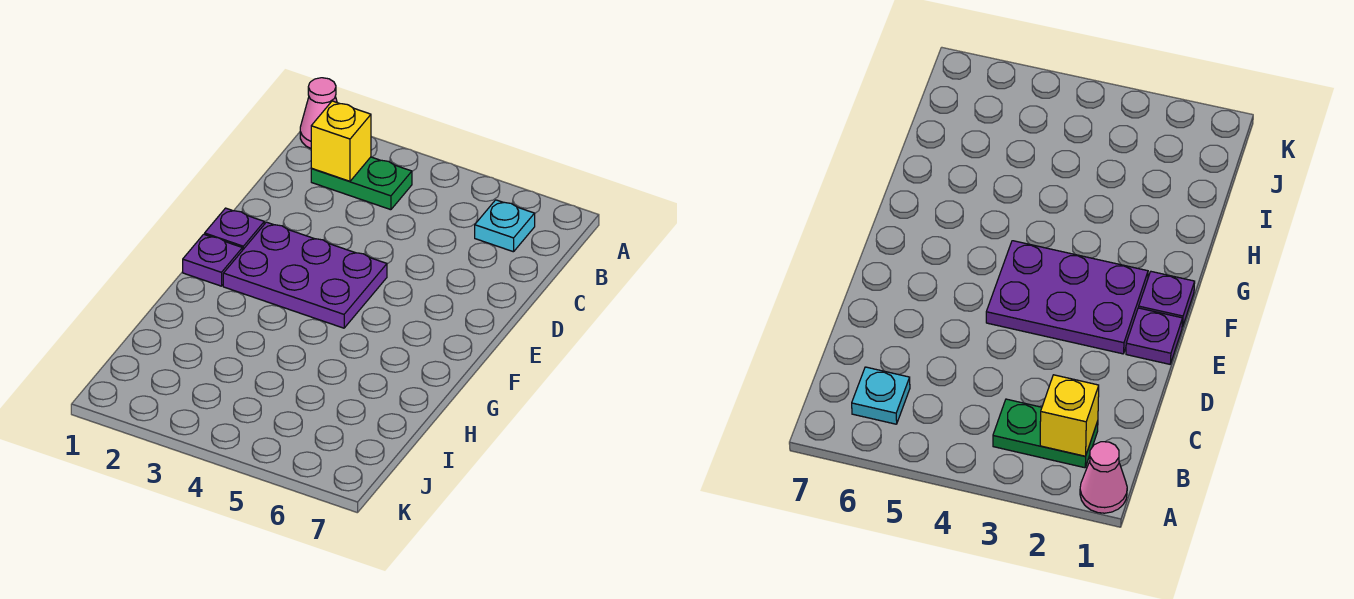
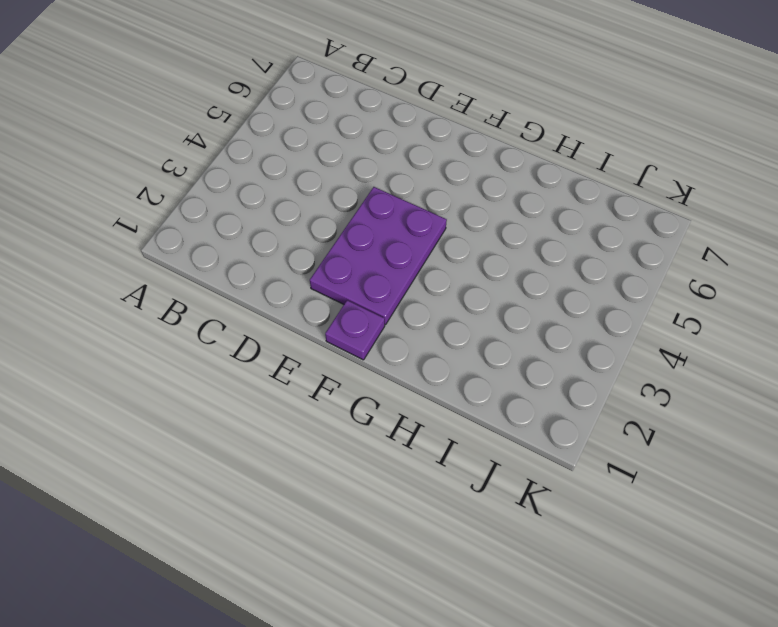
none -> pink cone A1 level 1
none -> green plate B2:B3 level 1

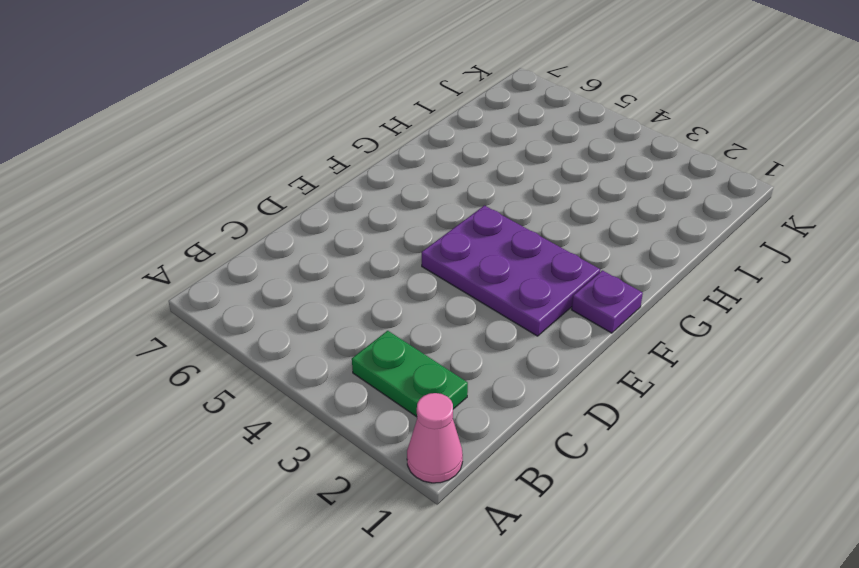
none -> cyan plate B6 level 1
none -> purple plate E1 level 1

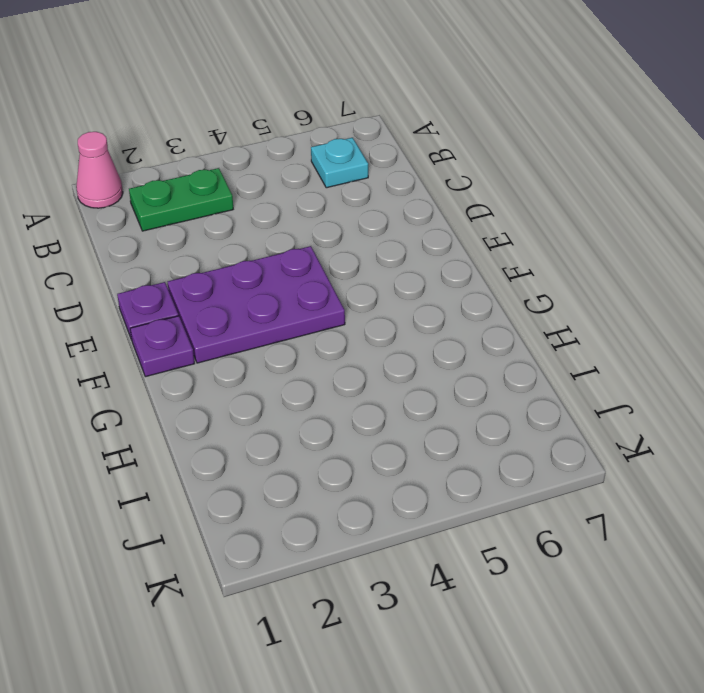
none -> yellow brick B2 level 2

